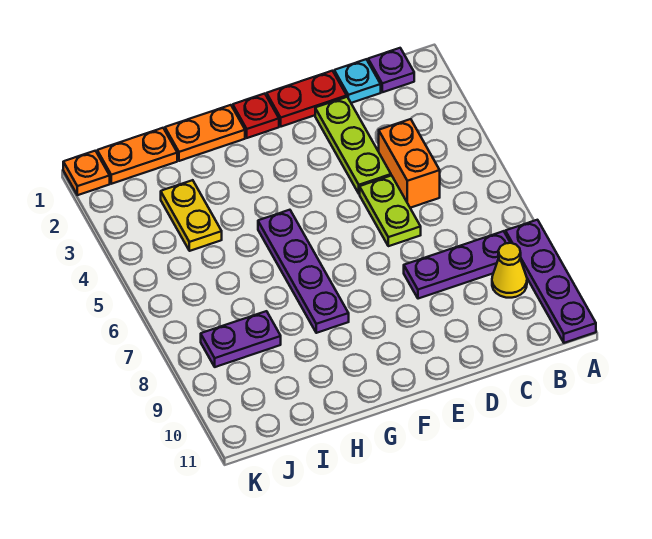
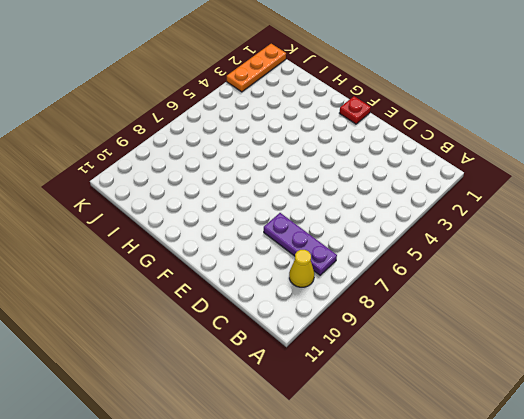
orange plate K1:K3 level 1 -> orange plate K1 level 1
none -> purple plate A8:A11 level 1
none -> purple plate B1 level 1
none -> cyan plate C1 level 1

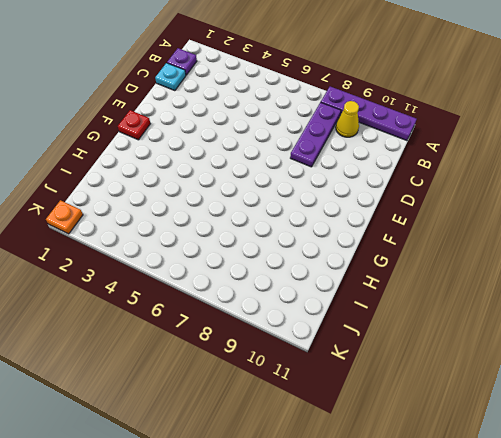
none -> orange brick C4:C5 level 1
none -> red plate D1:E1 level 1
none -> lime plate D2:D4 level 1

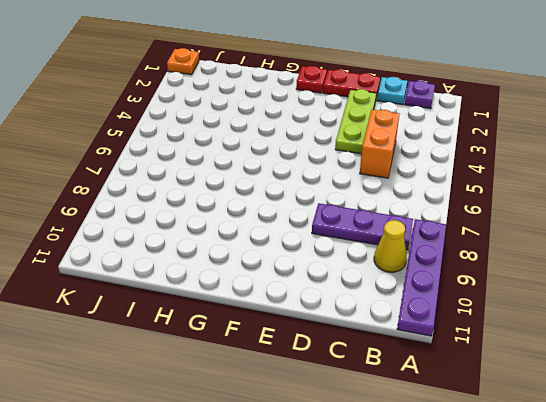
none -> lime plate D5:D6 level 1
none -> orange plate G1:H1 level 1
none -> purple plate G5:G8 level 1

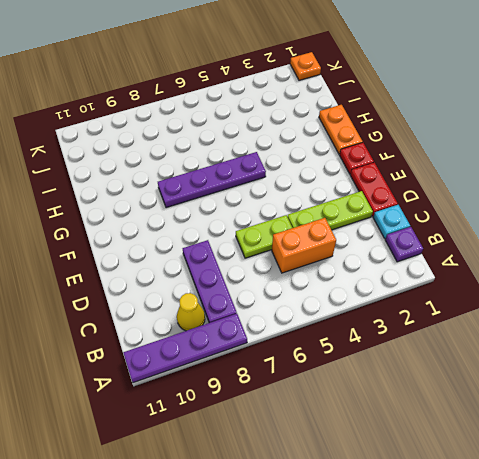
none -> orange plate I1:J1 level 1
none -> yellow plate I3:I4 level 1
none -> purple plate I8:J8 level 1

